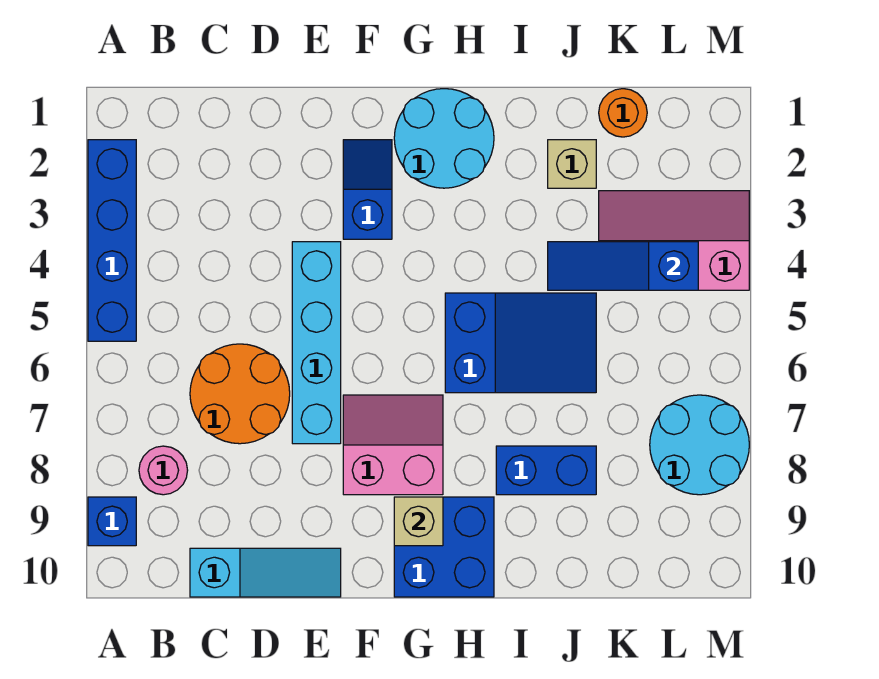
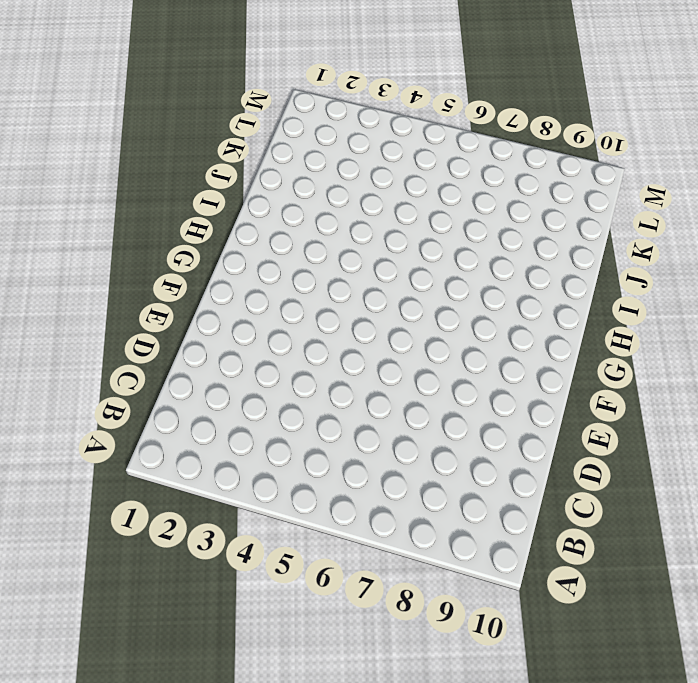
none -> blue brick A2:A5 level 1
none -> blue brick A9 level 1
none -> pink round brick B8 level 1

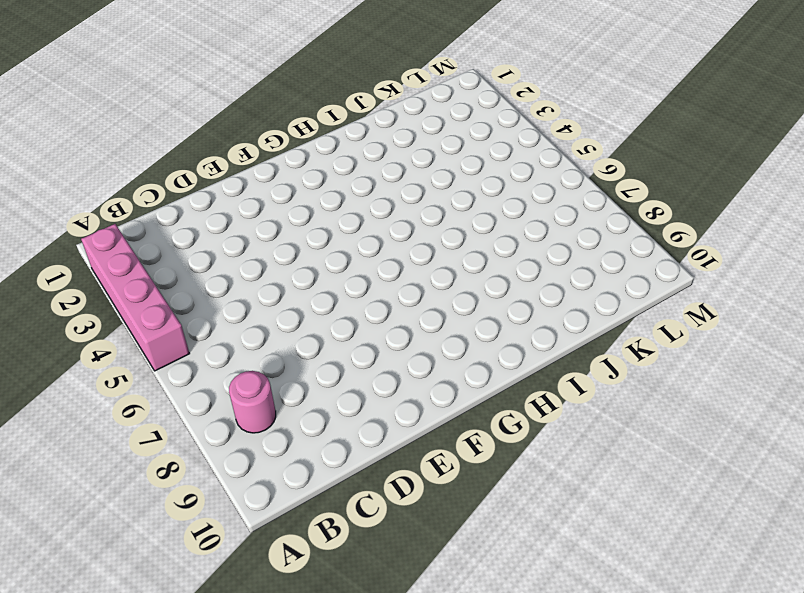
pink brick A2:A5 level 1 -> blue brick A2:A5 level 1
none -> blue brick A9 level 1
none -> orange round brick C6:D7 level 1
none -> cyan slope C10:E10 level 1 top C

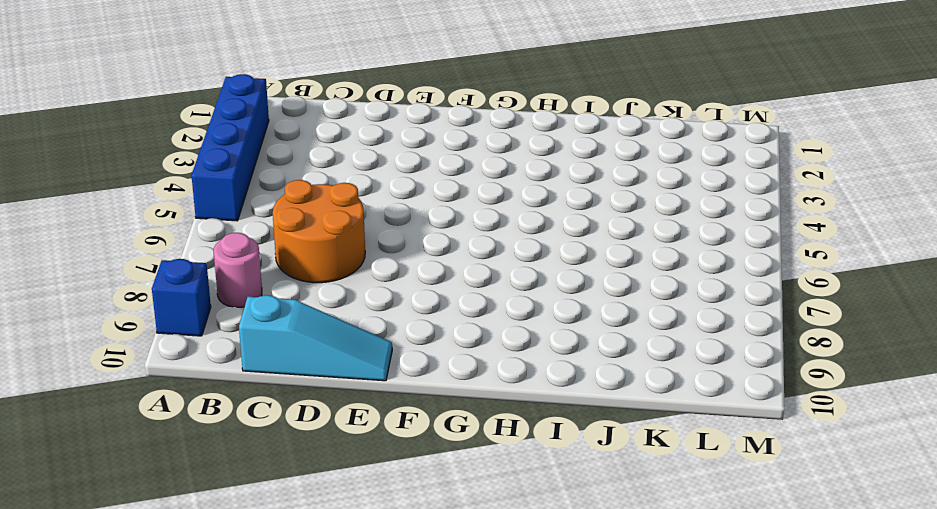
none -> cyan brick E4:E7 level 1
none -> blue slope F2:F3 level 1 top 3
none -> pink slope F7:G8 level 1 top 8

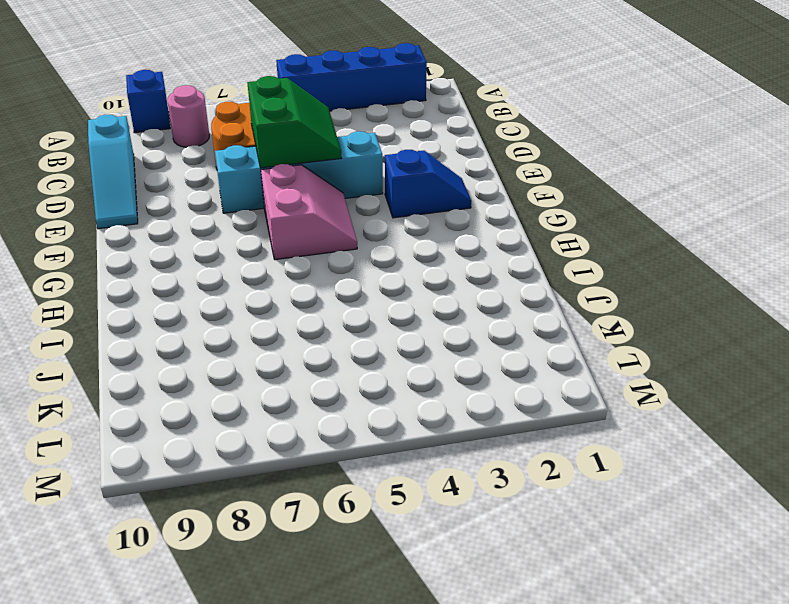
green slope D5:E6 level 2 top 6 -> none
pink slope F5:G6 level 1 top 6 -> pink slope F7:G8 level 1 top 8
none -> cyan round brick G1:H2 level 1
none -> blue brick G9:H10 level 1
none -> blue slope H5:J6 level 1 top H

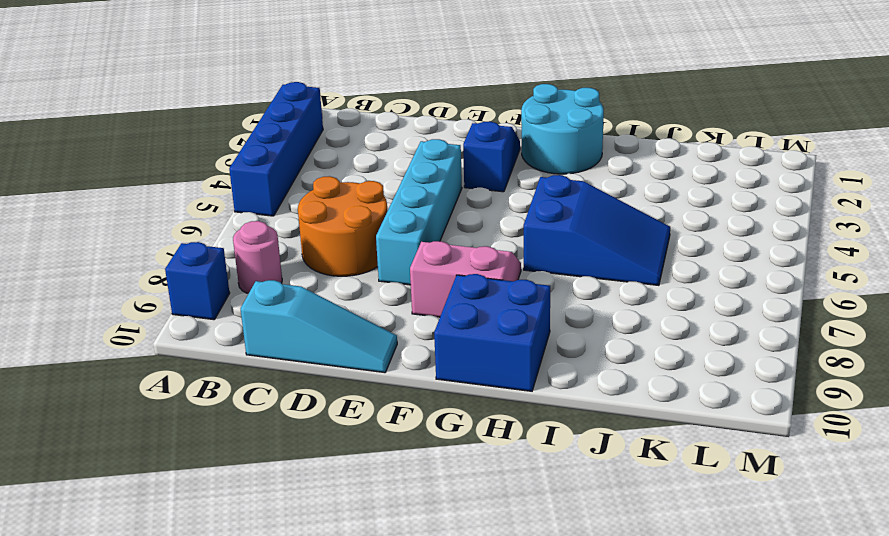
none -> blue brick I8:J8 level 1
none -> tan brick J2 level 1
none -> orange round brick K1 level 1

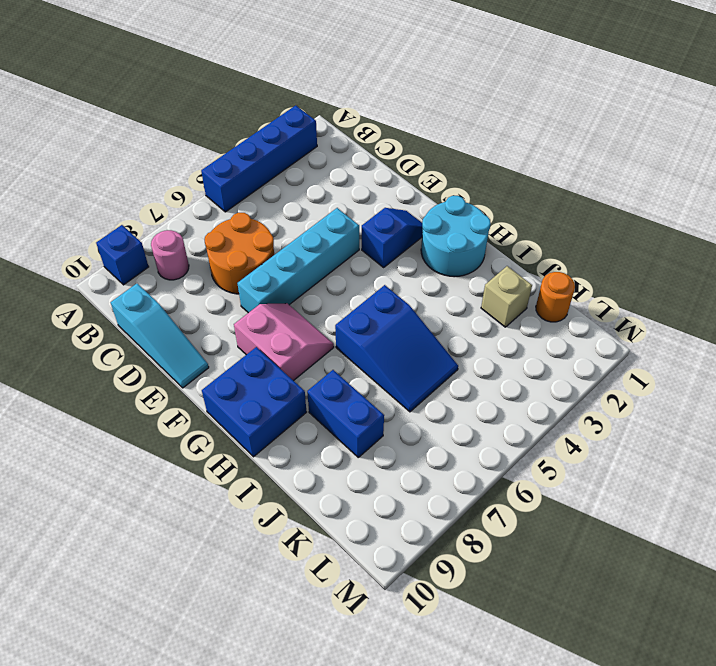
none -> pink slope K3:M4 level 1 top 4
none -> cyan round brick L7:M8 level 1
none -> tan brick G9 level 2

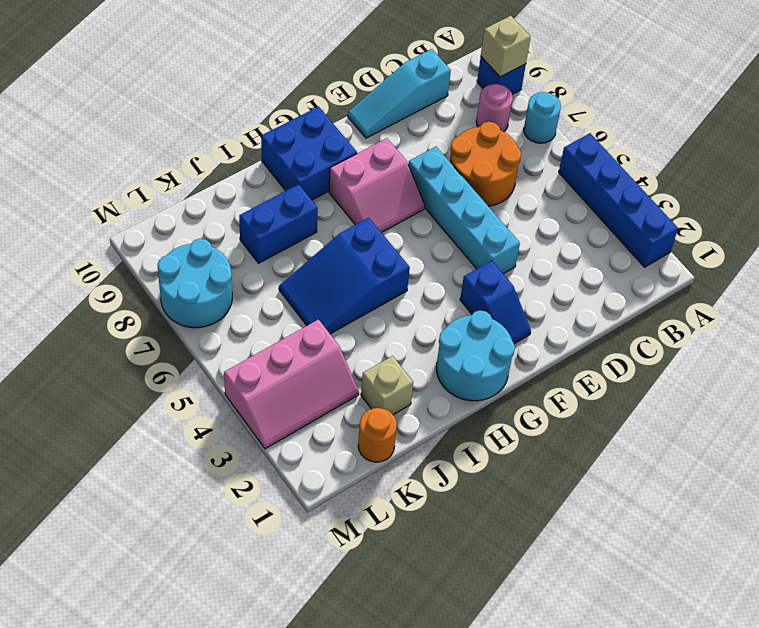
cyan round brick A7 level 1 -> none
tan brick A9 level 2 -> tan brick G9 level 2
none -> blue slope J4:L4 level 2 top L

